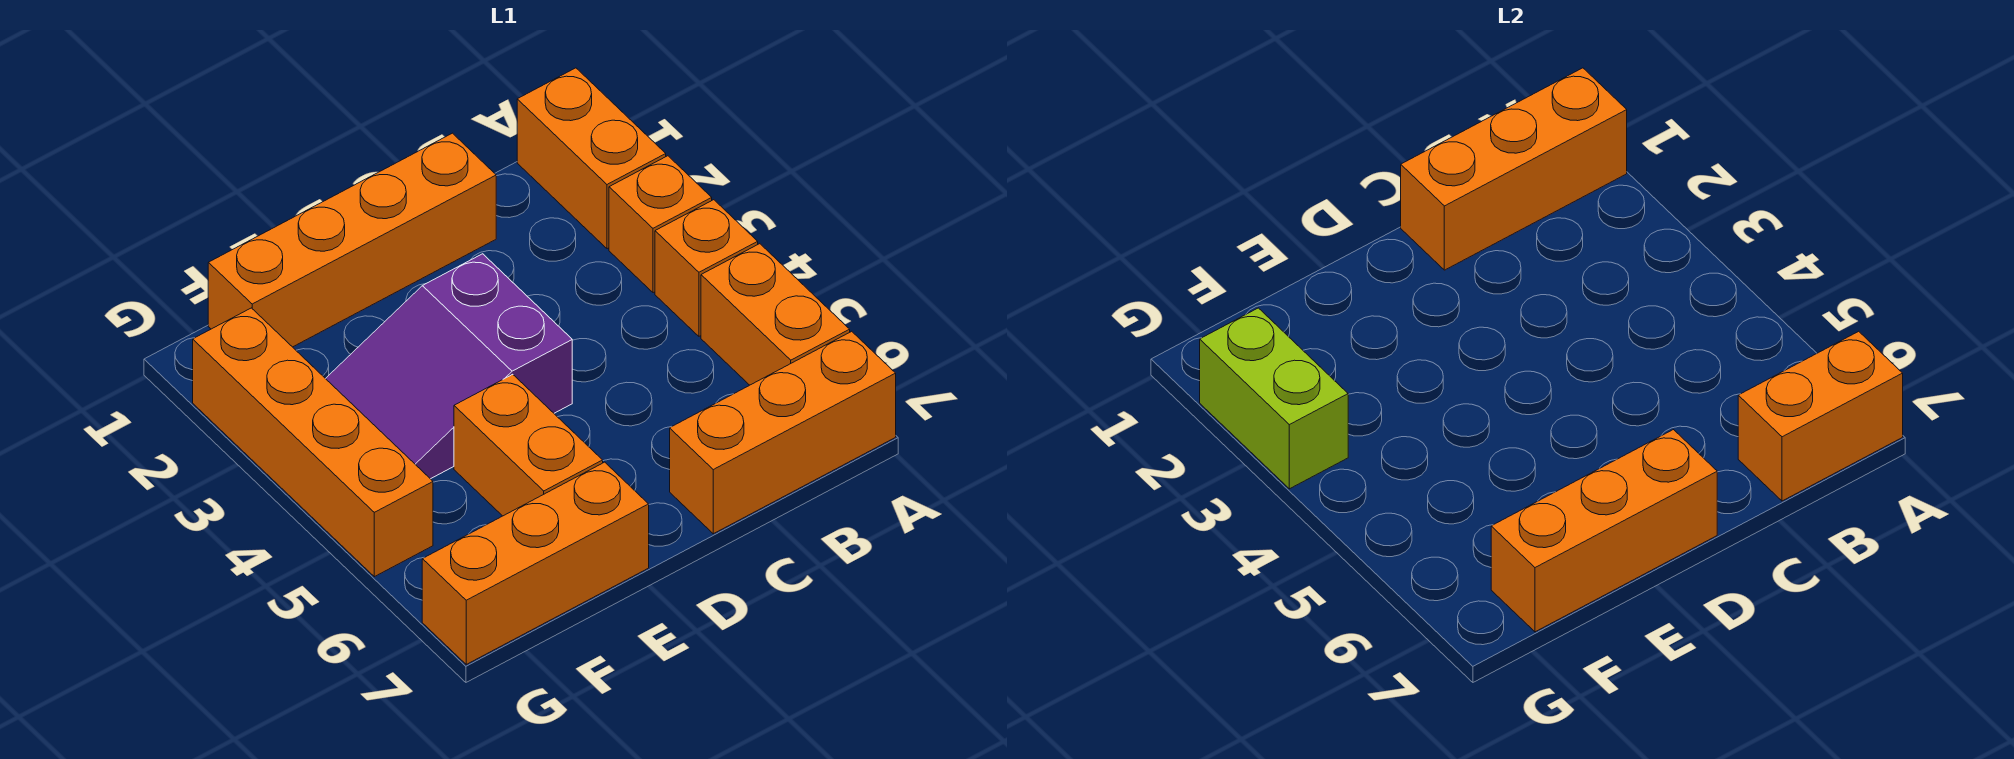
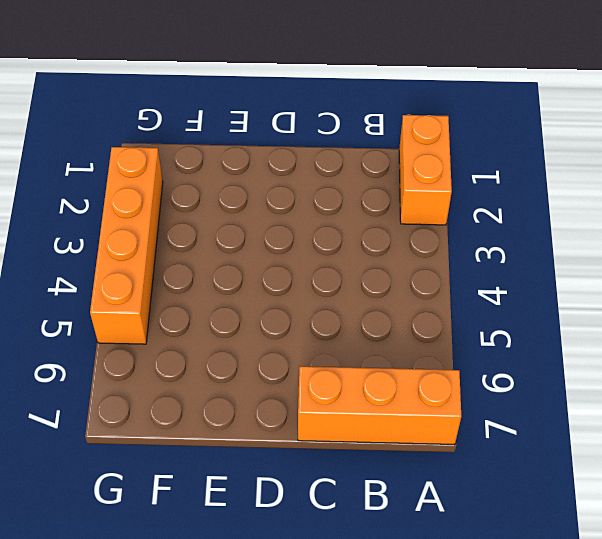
none -> orange brick A3 level 1
none -> orange brick A4 level 1
none -> orange brick A5:A6 level 1

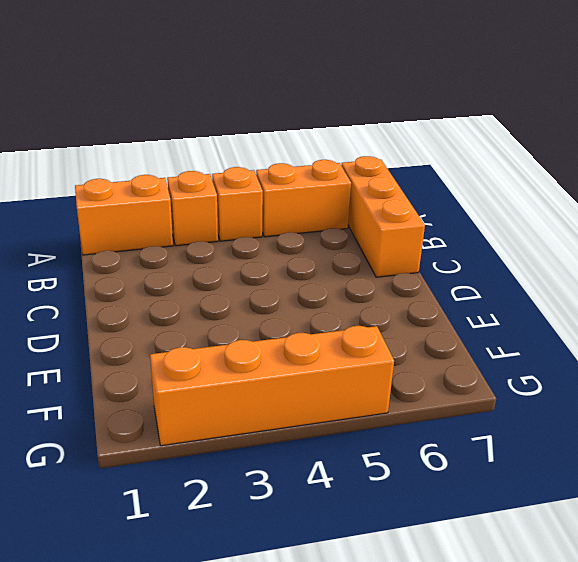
none -> orange brick C1:F1 level 1
none -> purple slope D3:F4 level 1 top D
none -> orange brick E5:E6 level 1

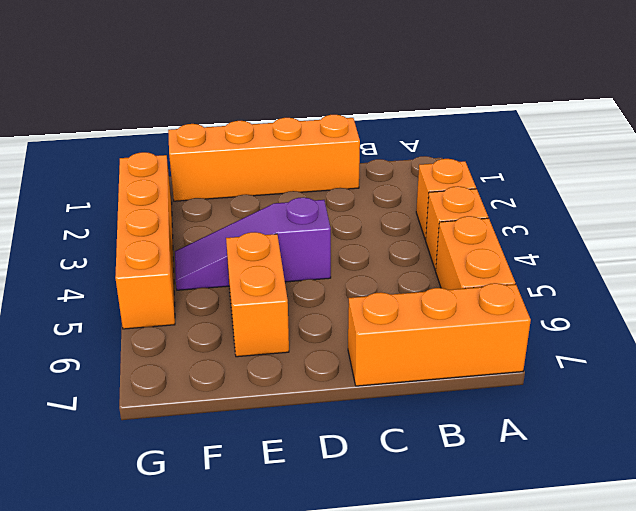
purple slope D4:F4 level 1 top D -> purple slope D3:F4 level 1 top D
none -> orange brick A1:A2 level 1
none -> orange brick E7:G7 level 1
none -> orange brick A1:C1 level 2

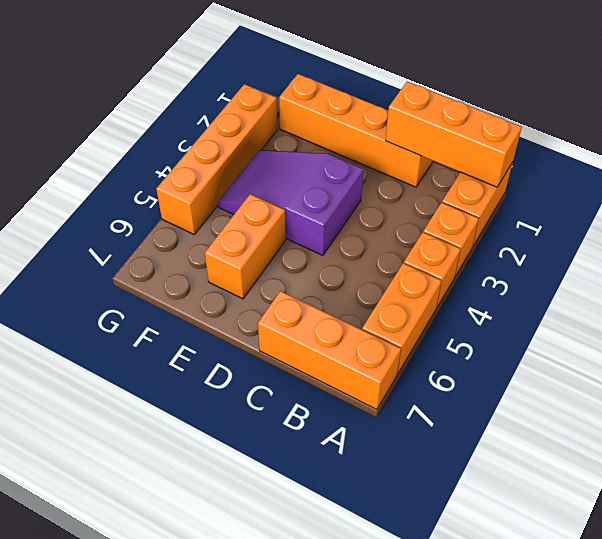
none -> orange brick E7:G7 level 1
none -> orange brick A7:B7 level 2
none -> orange brick D7:F7 level 2

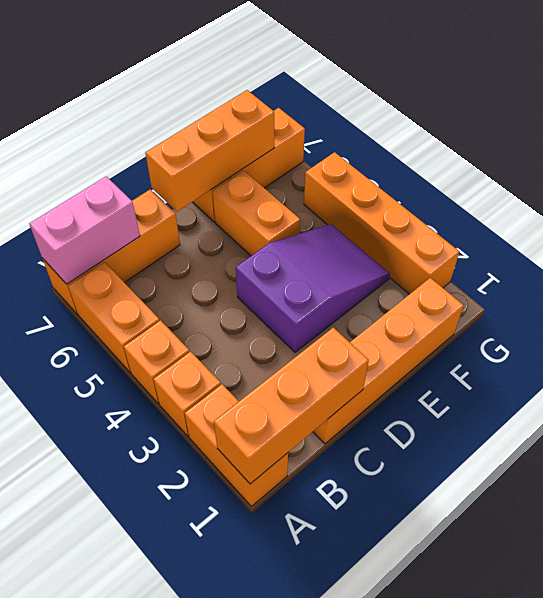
pink brick A7:B7 level 2 -> orange brick A7:B7 level 2
none -> lime brick G2:G3 level 2

